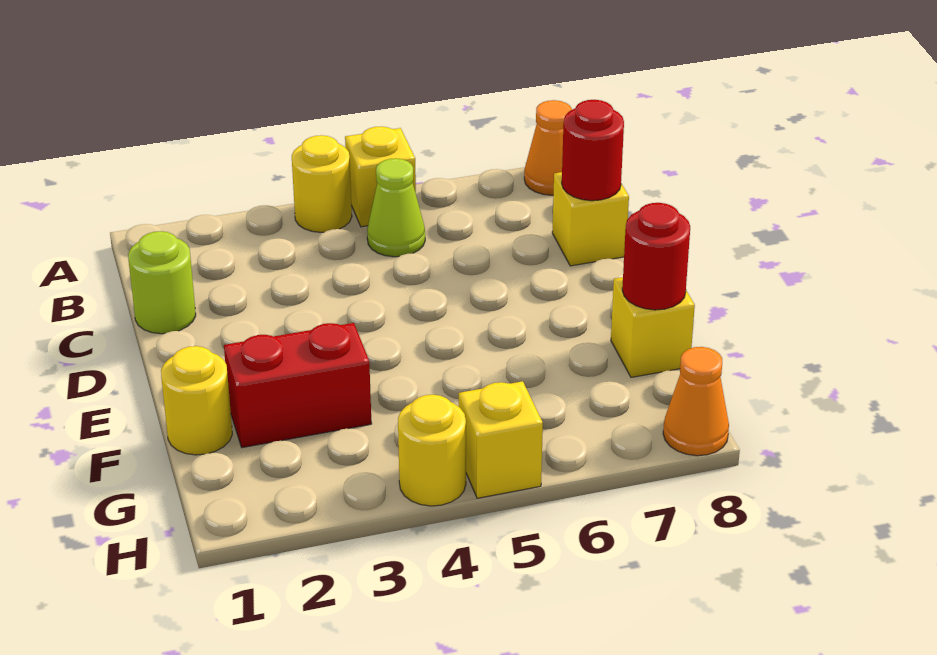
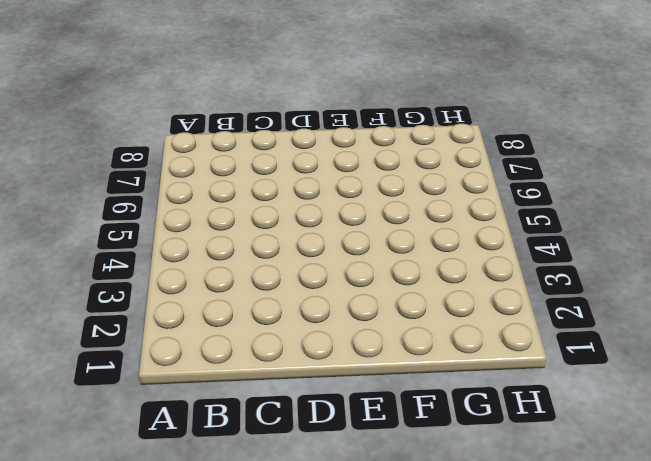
none -> yellow round brick A4 level 1
none -> yellow brick A5 level 1
none -> orange cone A8 level 1

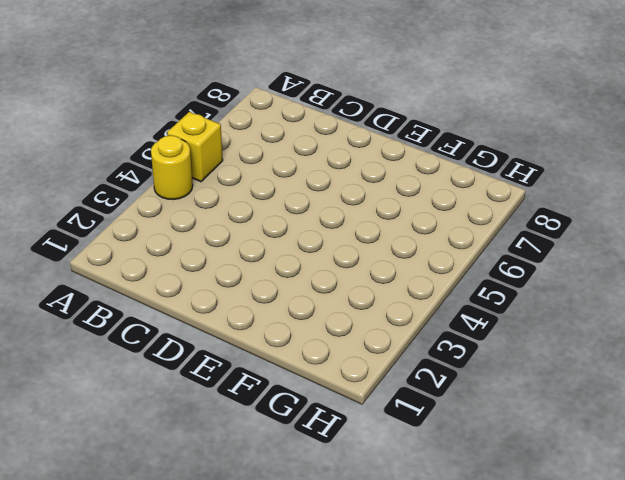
none -> orange cone A8 level 1
none -> lime cone B5 level 1
none -> lime round brick C1 level 1

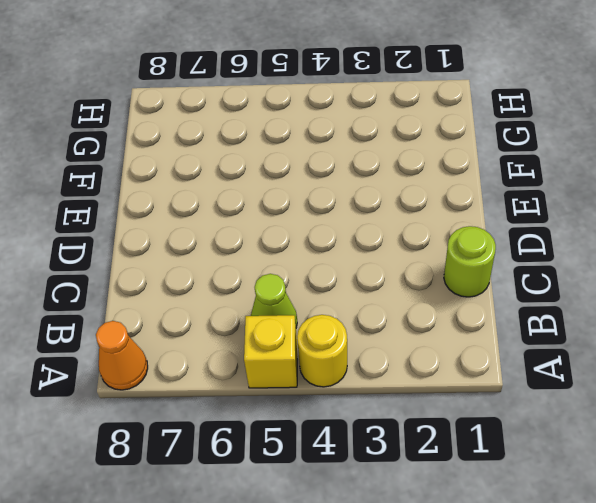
none -> yellow brick C8 level 1
none -> yellow round brick F1 level 1
none -> red brick F2:F3 level 1

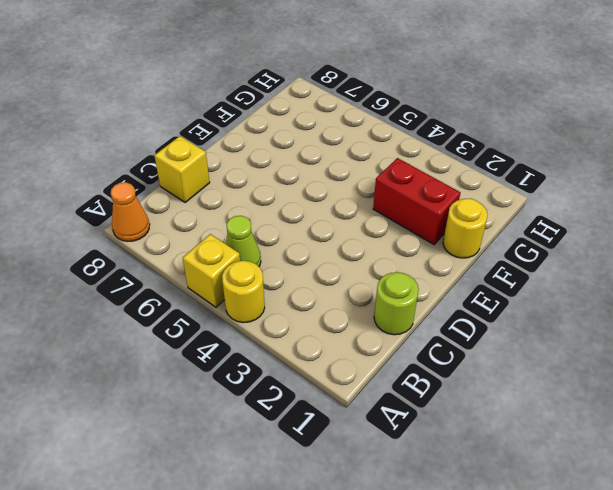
none -> yellow brick F8 level 1
none -> yellow round brick H4 level 1
none -> yellow brick H5 level 1

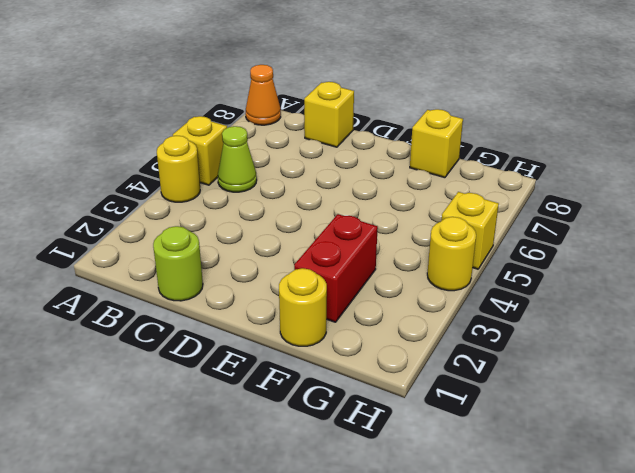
none -> orange cone H8 level 1
none -> red round brick C8 level 2
none -> red round brick F8 level 2

